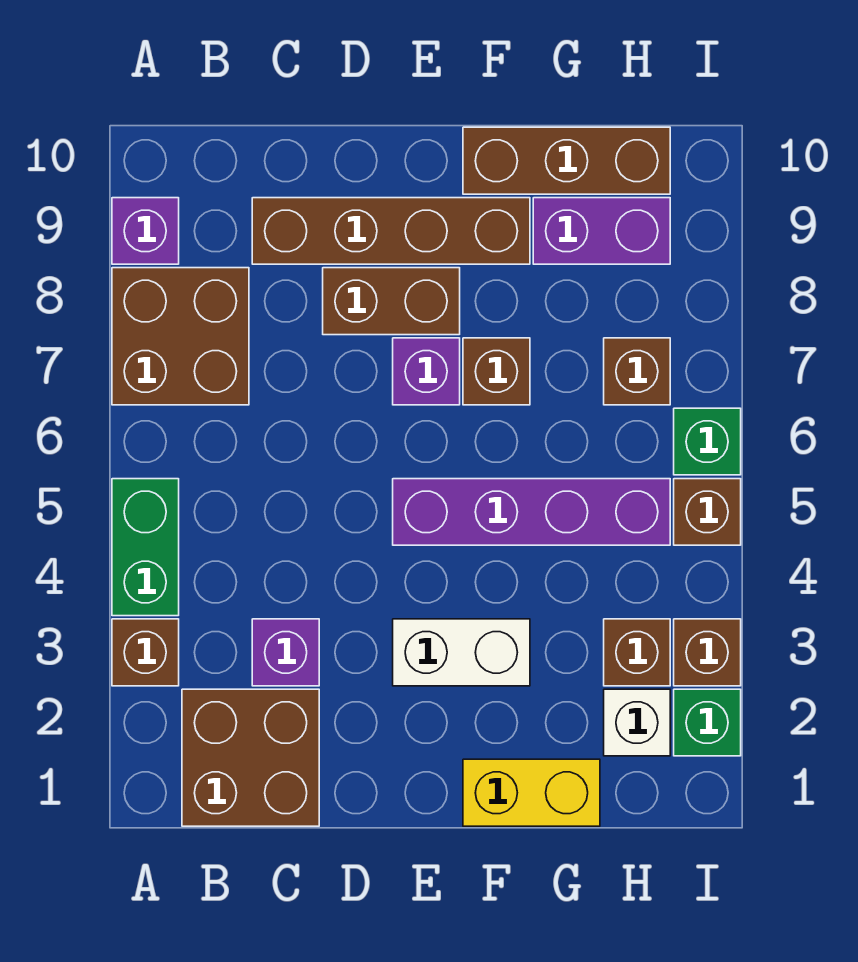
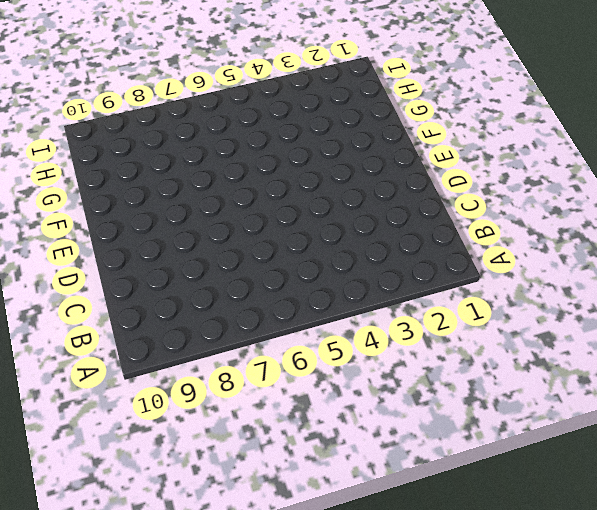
none -> brown brick A3 level 1
none -> green brick A4:A5 level 1
none -> brown brick A7:B8 level 1

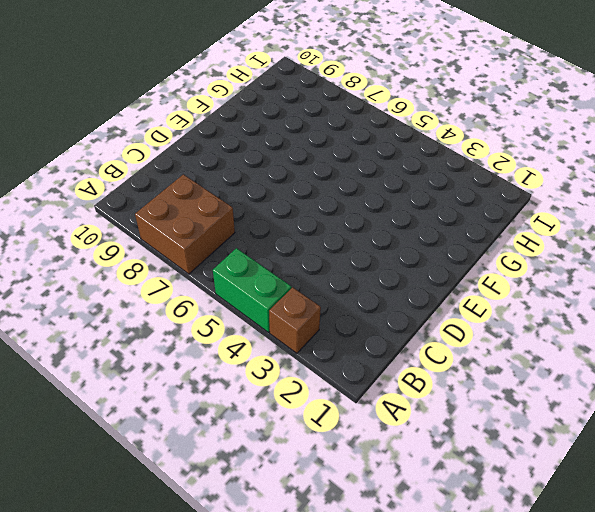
none -> purple brick A9 level 1
none -> brown brick B1:C2 level 1
none -> purple brick C3 level 1

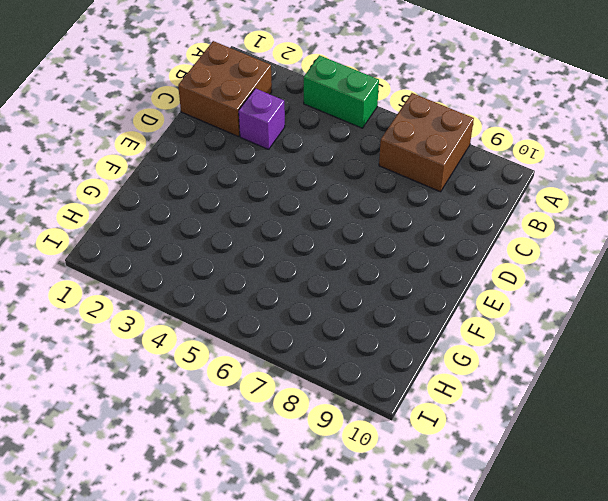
none -> brown brick A3 level 1
none -> purple brick A9 level 1
none -> brown brick C9:F9 level 1

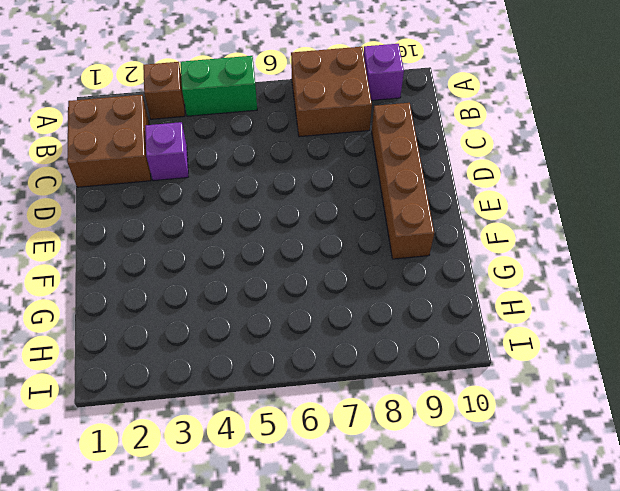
none -> brown brick D8:E8 level 1
none -> white brick E3:F3 level 1
none -> purple brick E5:H5 level 1

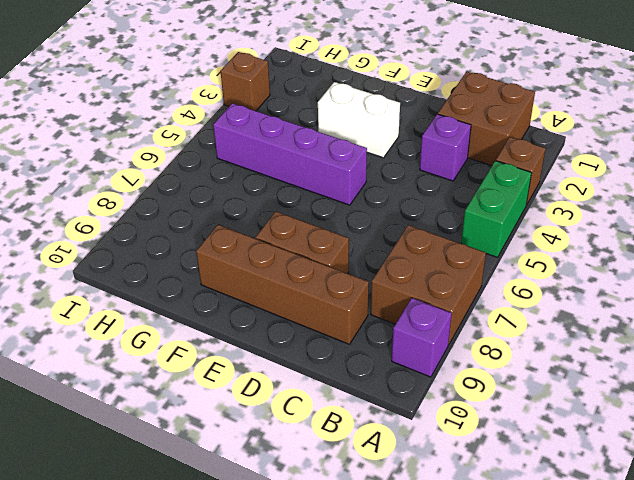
none -> purple brick E7 level 1
none -> yellow brick F1:G1 level 1
none -> brown brick F7 level 1

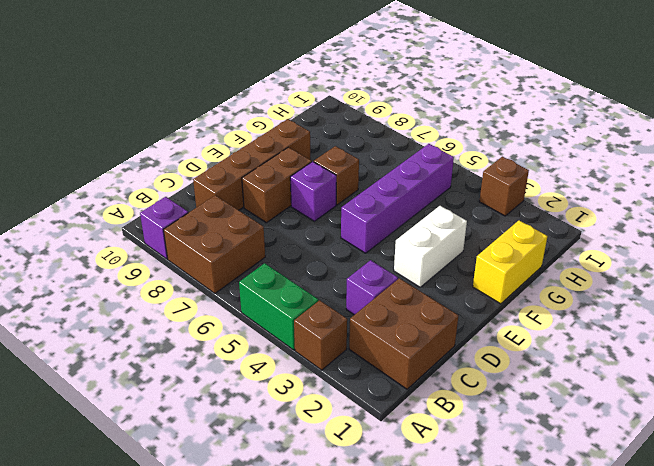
none -> brown brick F10:H10 level 1
none -> purple brick G9:H9 level 1
none -> white brick H2 level 1

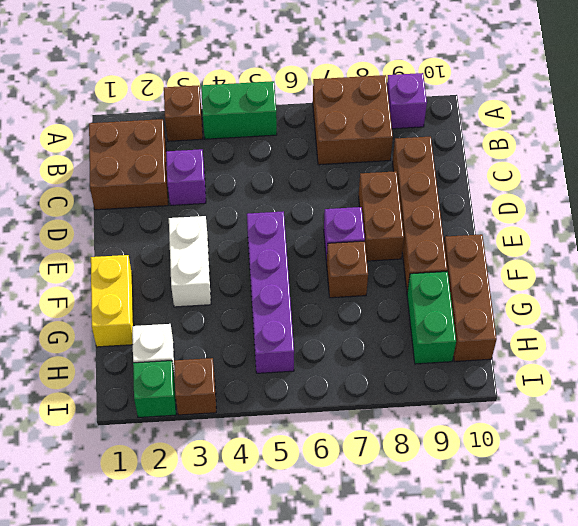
green brick G9:H9 level 1 -> purple brick G9:H9 level 1
none -> brown brick H3 level 1
none -> brown brick H7 level 1
none -> brown brick I5 level 1

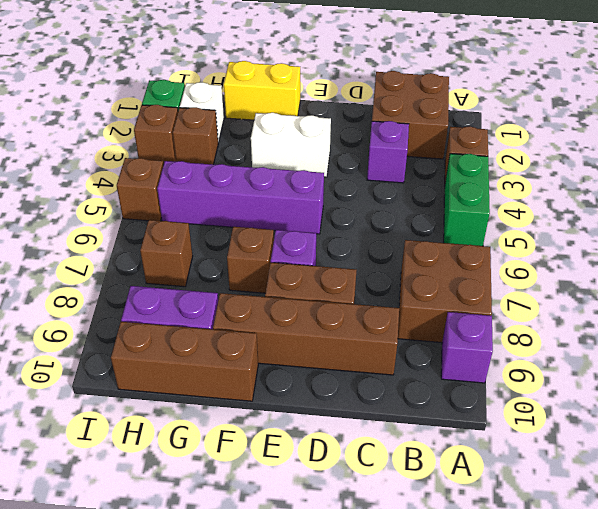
none -> green brick I6 level 1

